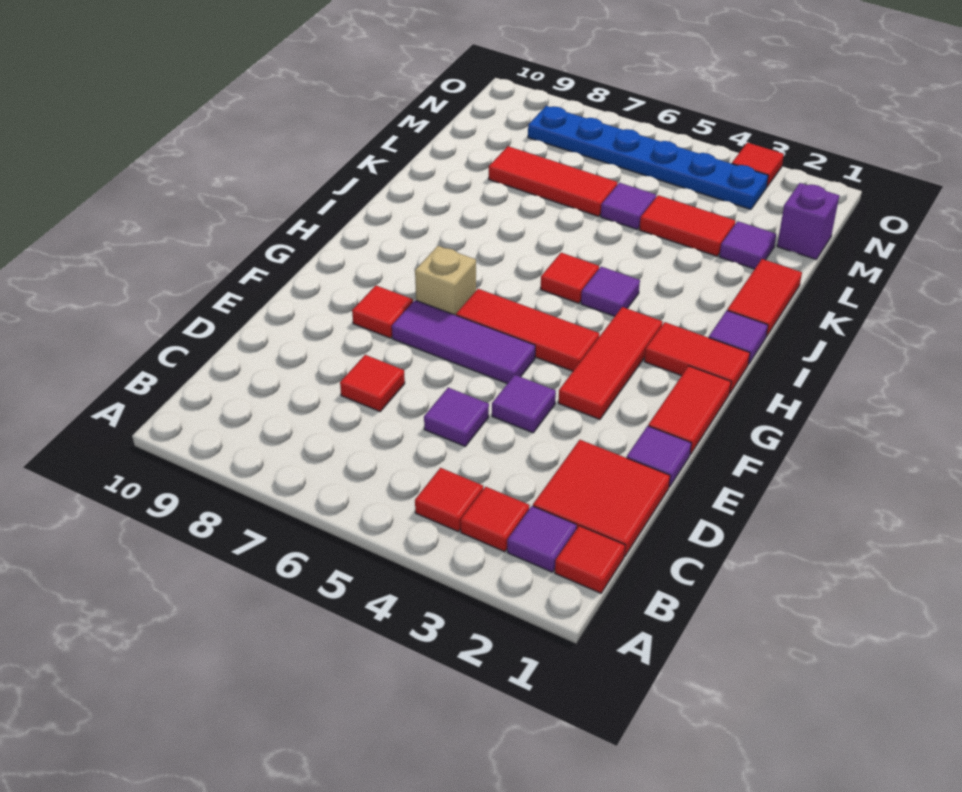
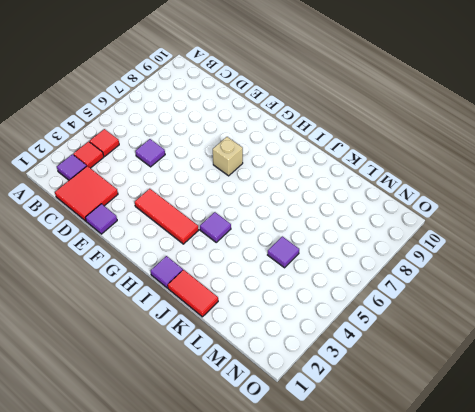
none -> red tile B1 level 1
none -> red tile D7 level 1
none -> purple tile E4 level 1

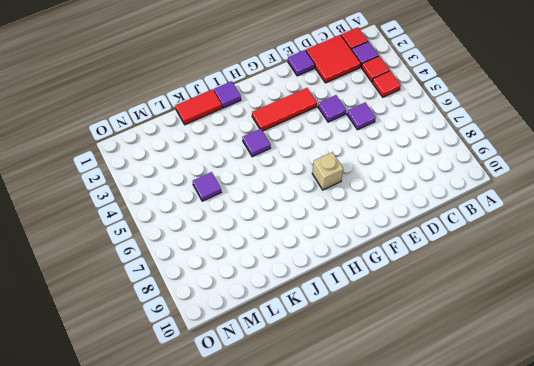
none -> red tile D7 level 1
none -> red tile F1:G1 level 1
none -> purple tile F5:F7 level 1

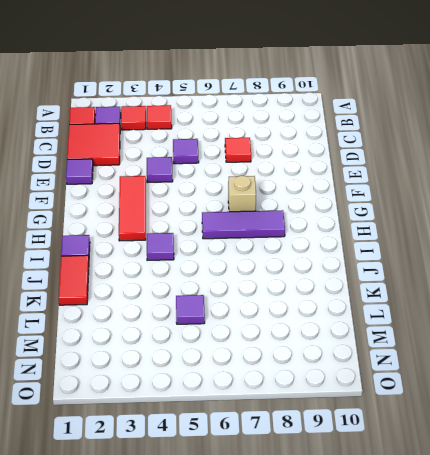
purple tile H6:H8 level 1 -> purple tile F5:F7 level 1
none -> red tile F1:G1 level 1
none -> red tile F8 level 1
none -> red tile G4:G6 level 1

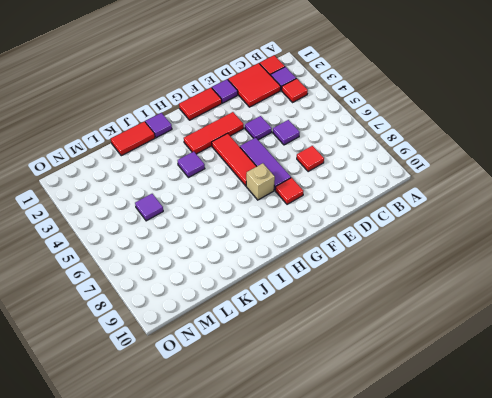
none -> red tile B4 level 1
none -> red tile H1:H2 level 1
none -> red tile I5 level 1

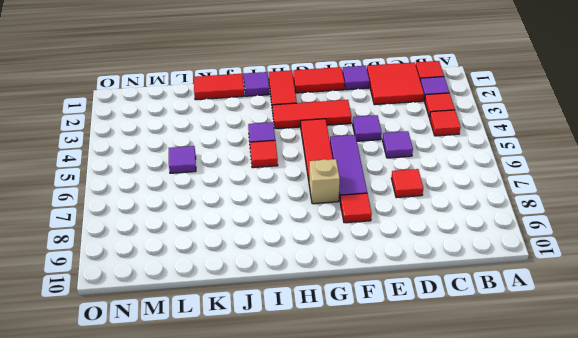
none -> purple tile L2 level 1
none -> red tile L3:L4 level 1
none -> red tile L6:L8 level 1

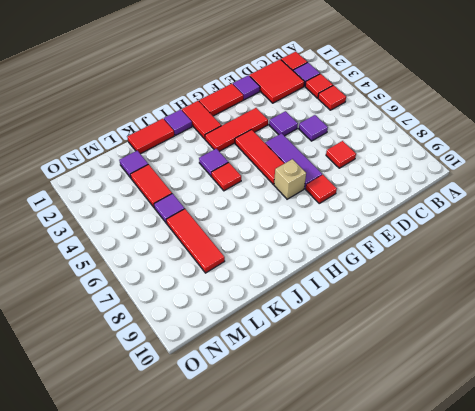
none -> purple brick M1 level 1
none -> blue plate N3:N8 level 1
none -> red tile O3 level 1

